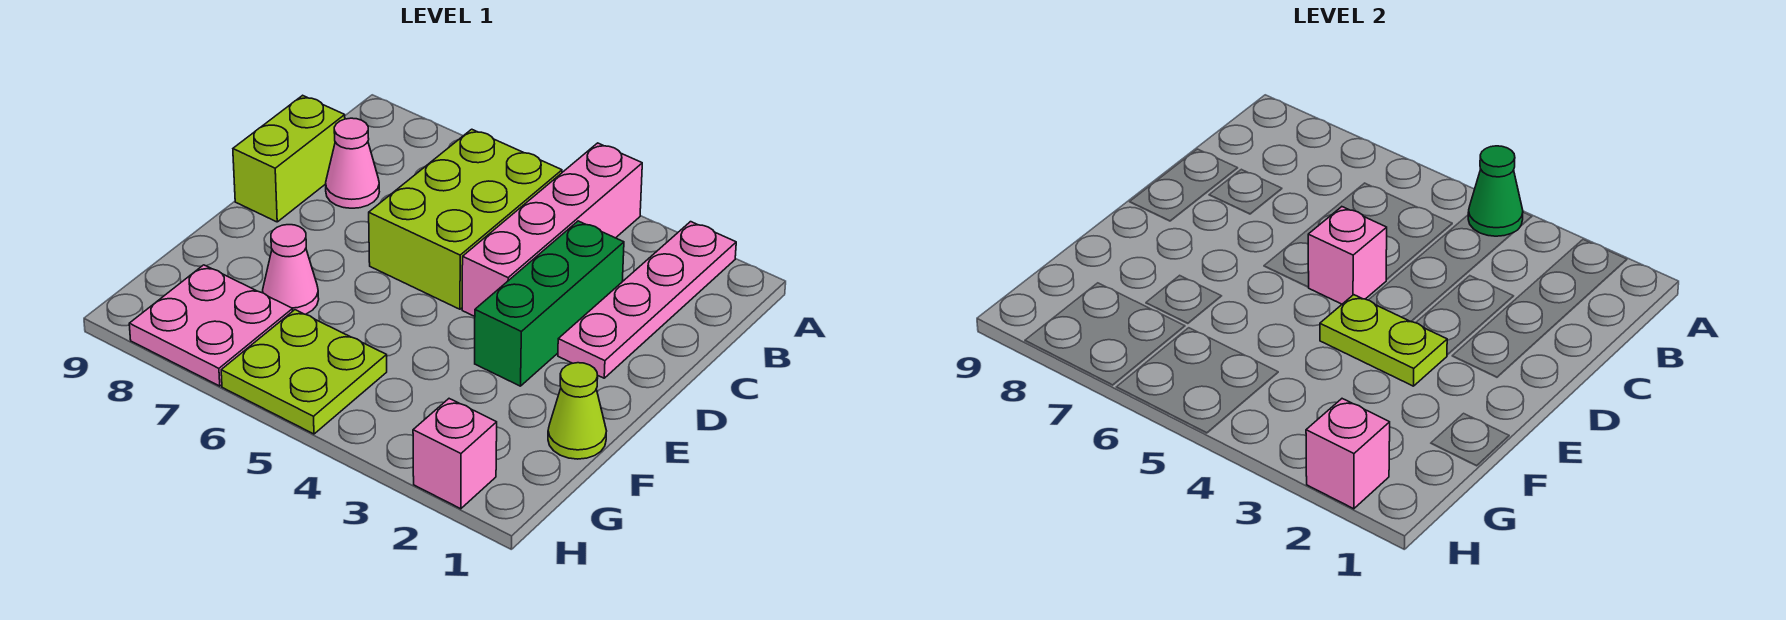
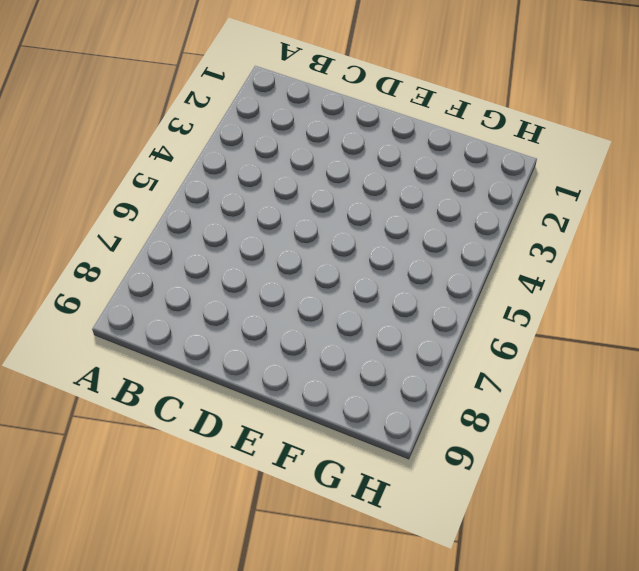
none -> pink plate A2:D2 level 1
none -> pink brick A4:D4 level 1
none -> lime brick B5:D6 level 1

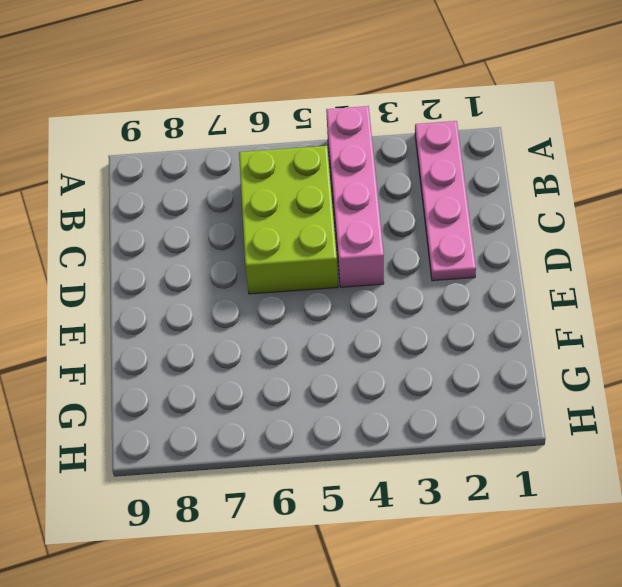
none -> green brick C3:E3 level 1
none -> pink cone C8 level 1
none -> lime brick C9:D9 level 1

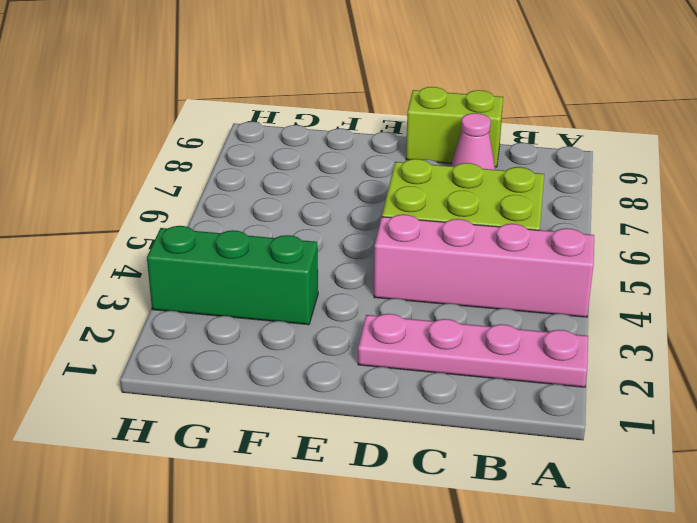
green brick F3:H3 level 1 -> green brick C3:E3 level 1
none -> lime cone F1 level 1
none -> pink cone F7 level 1
none -> lime plate G5:H6 level 1

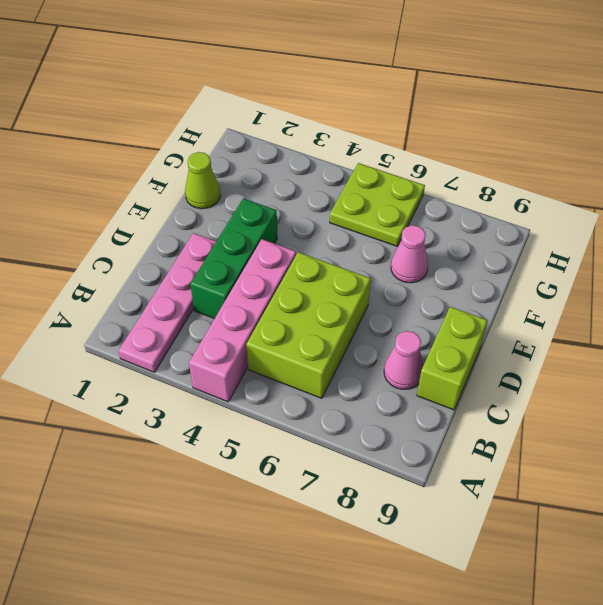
none -> pink plate G7:H8 level 1
none -> pink brick H2 level 1
none -> green cone A4 level 2

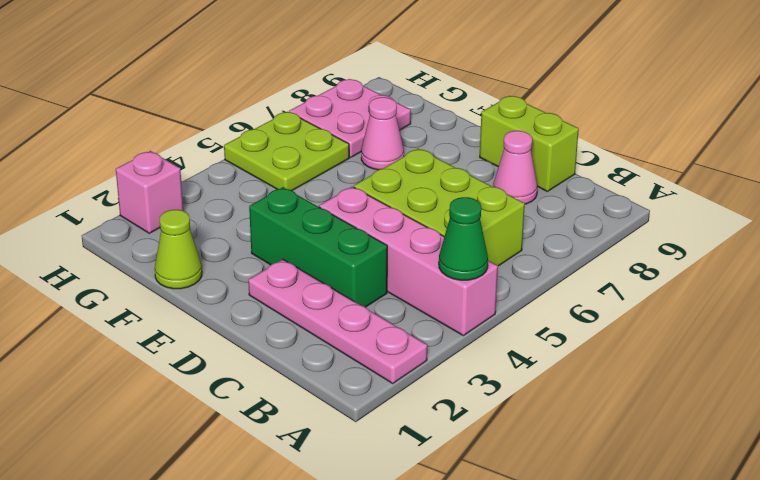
none -> pink brick D5 level 2
none -> lime plate E3:E4 level 2
none -> pink brick H2 level 2

